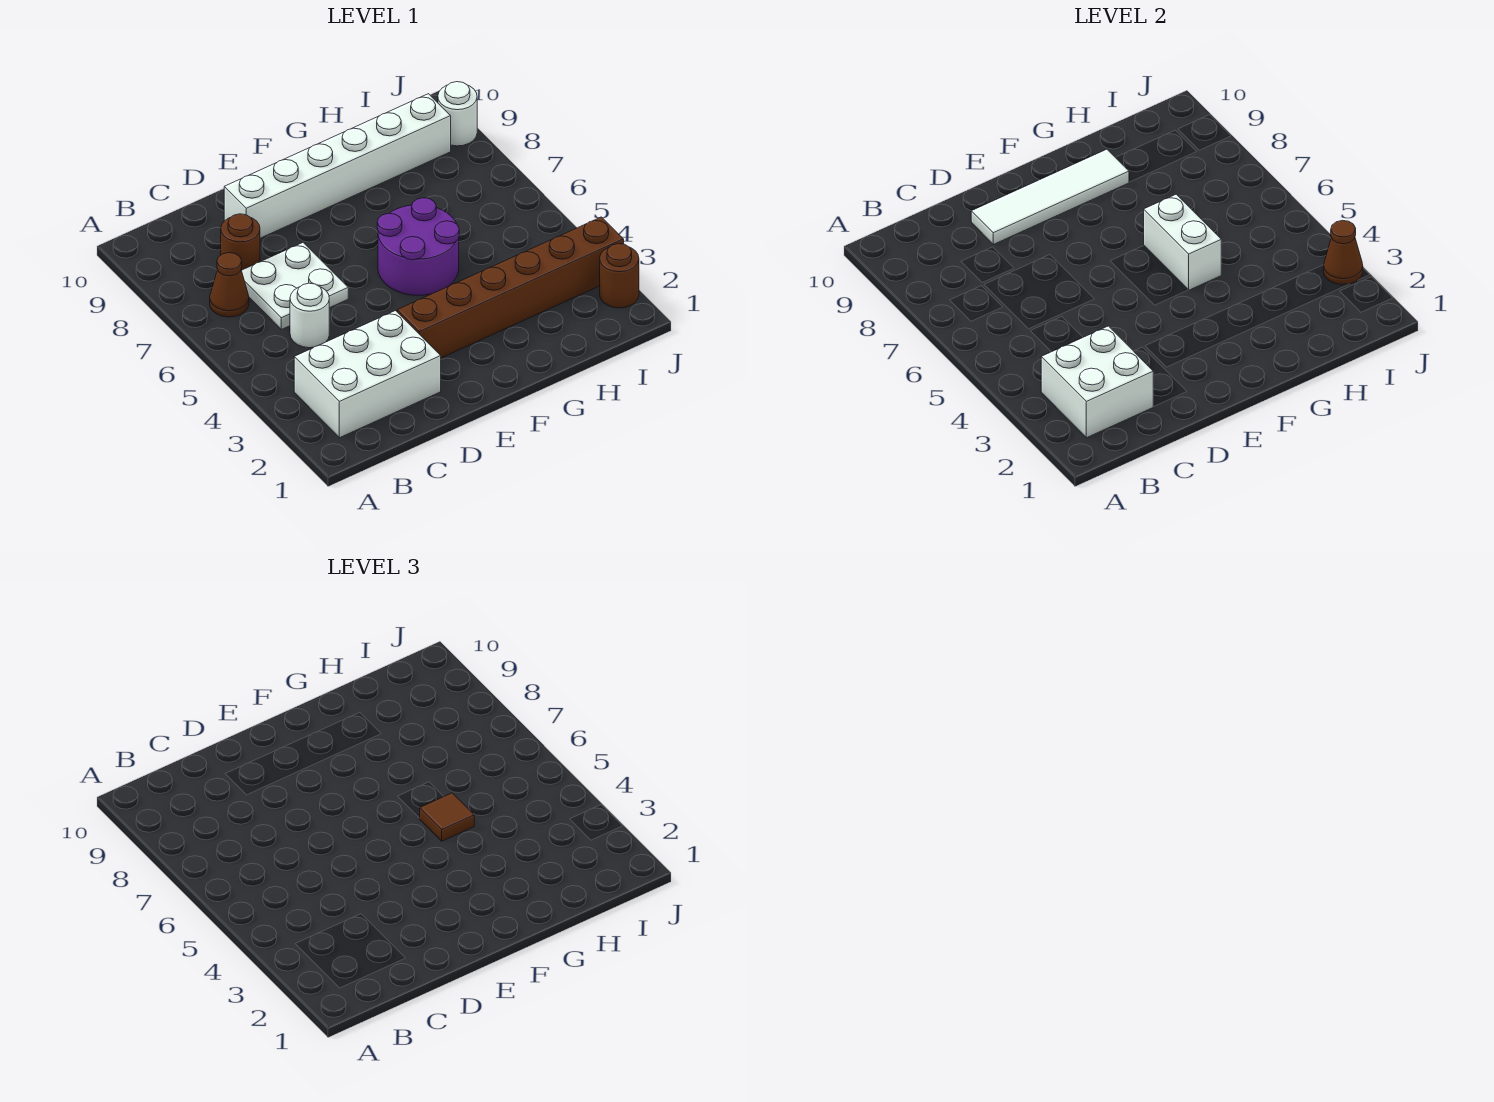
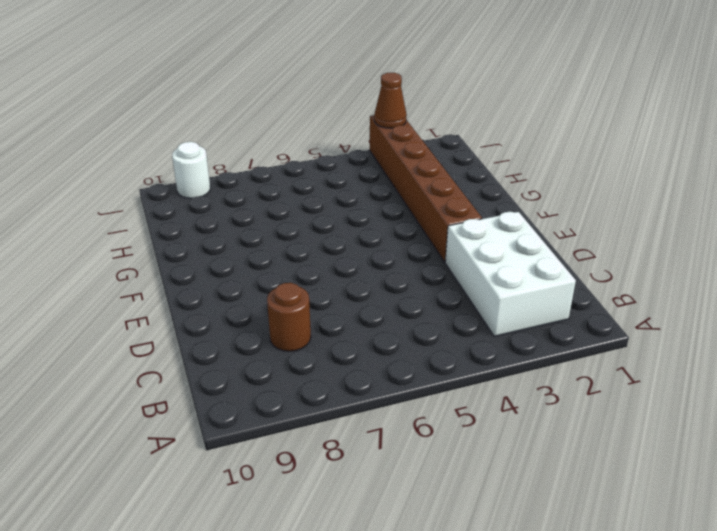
none -> brown cone B7 level 1
none -> white round brick C5 level 1
none -> white plate C6:D7 level 1

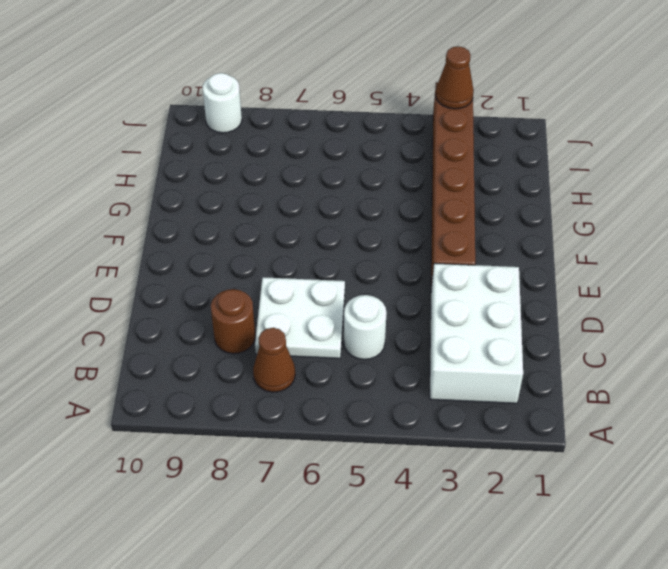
none -> white brick D9:I9 level 1
none -> purple round brick F5:G6 level 1
none -> brown round brick J2 level 1

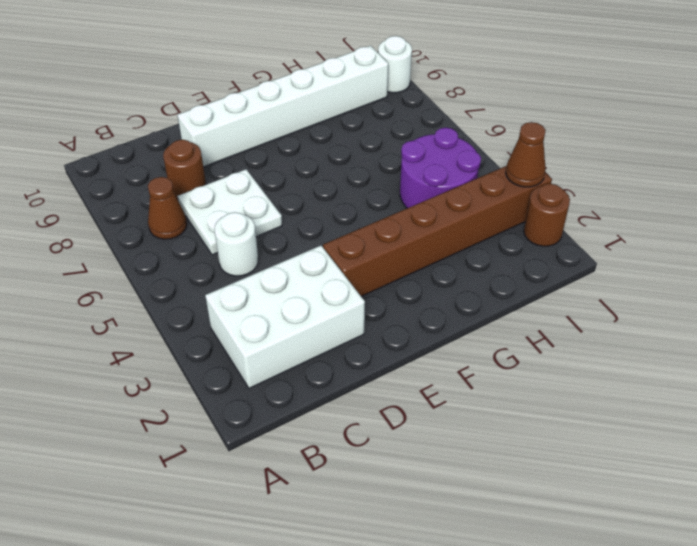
purple round brick H4:I5 level 1 -> purple round brick F5:G6 level 1
none -> white brick B2:C3 level 2
none -> white tile D9:G9 level 2
none -> white brick G5:G6 level 2

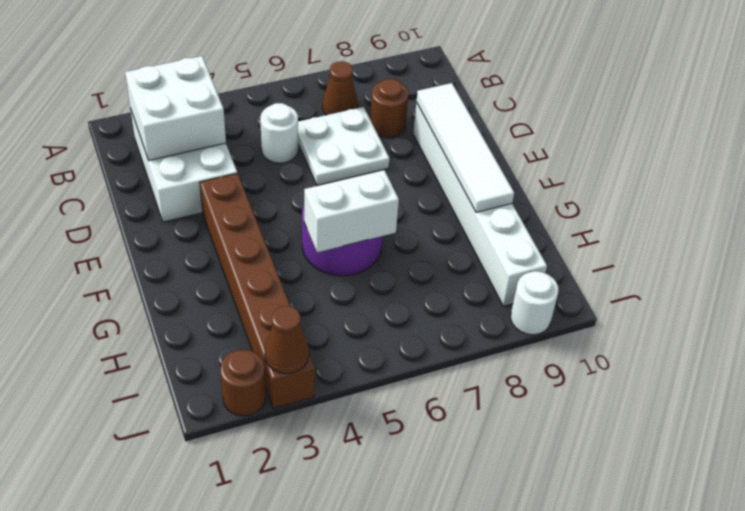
none -> brown tile G5 level 3

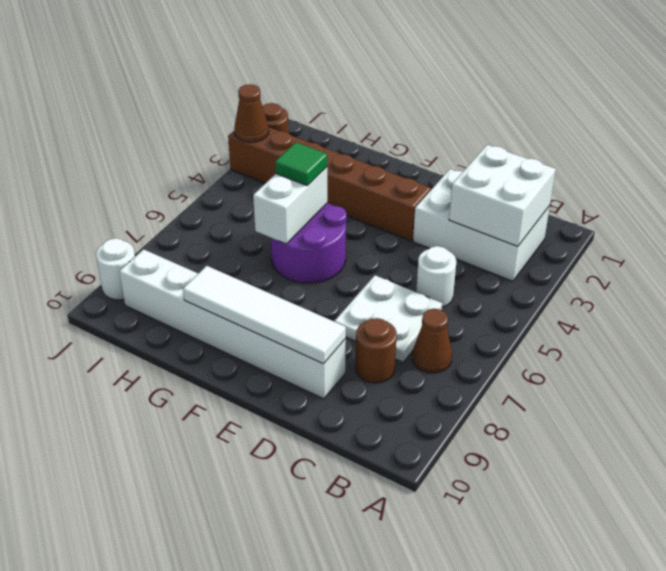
green tile G5 level 3 -> brown tile G5 level 3

